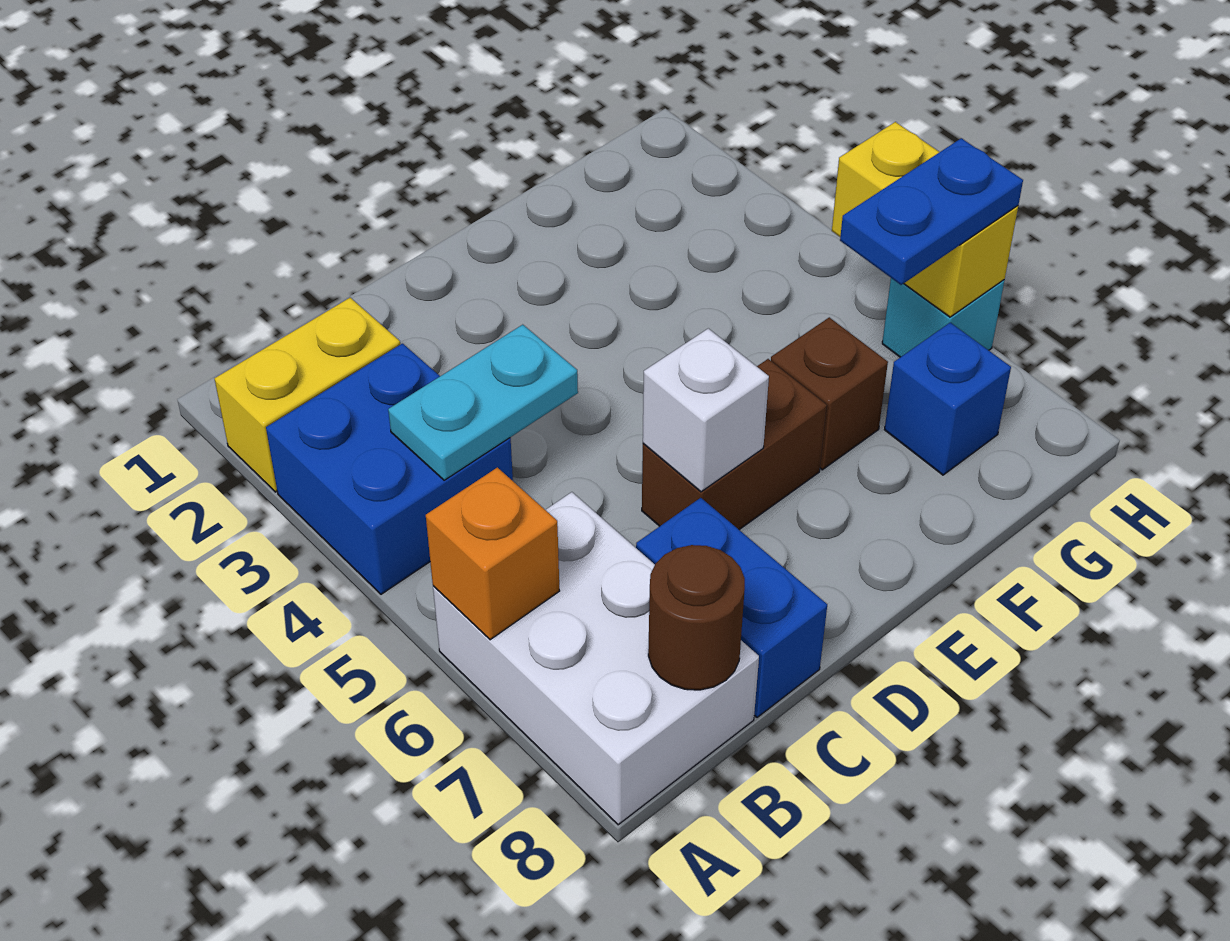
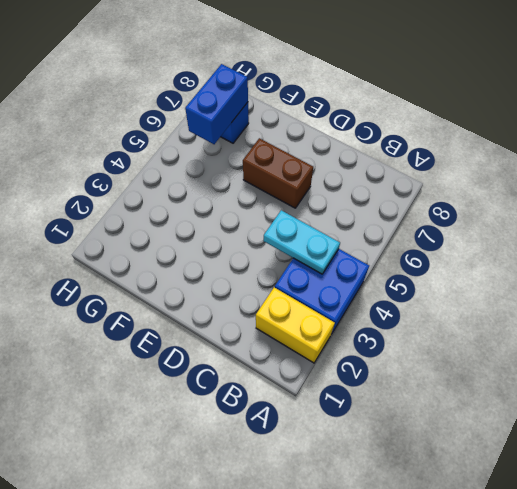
blue brick G6:G7 level 2 -> blue brick C7:C8 level 1
none -> white brick A6:B8 level 1
none -> brown brick F6 level 1
none -> cyan brick H6 level 1

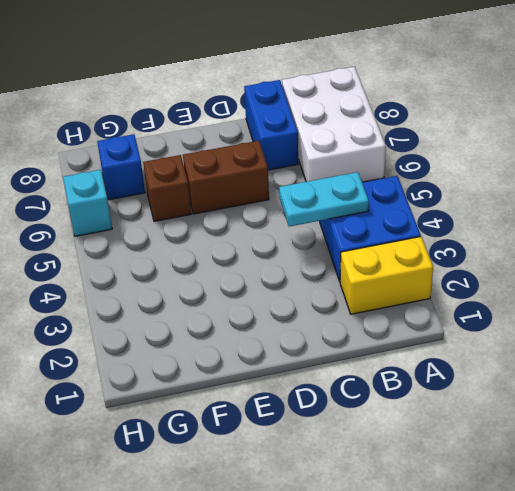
none -> orange brick A6 level 2
none -> brown round brick B8 level 2
none -> white brick D6 level 2

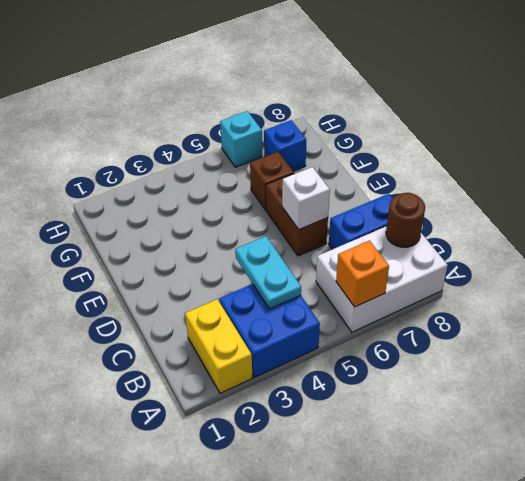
none -> yellow brick H5:H6 level 2
none -> blue plate G6:H6 level 3

